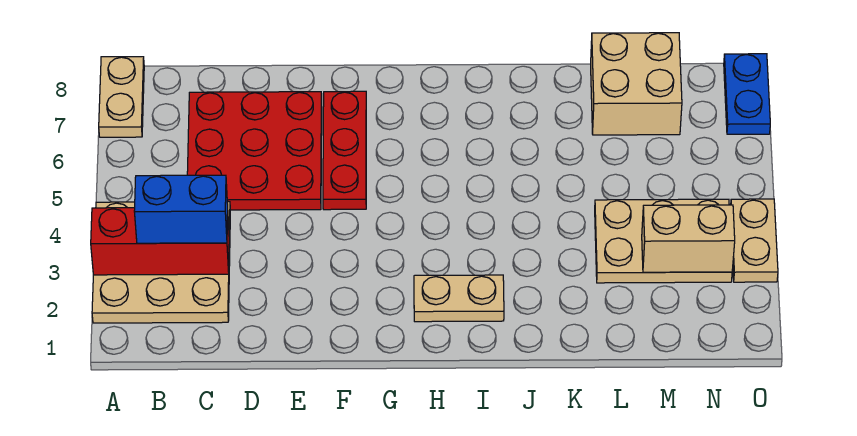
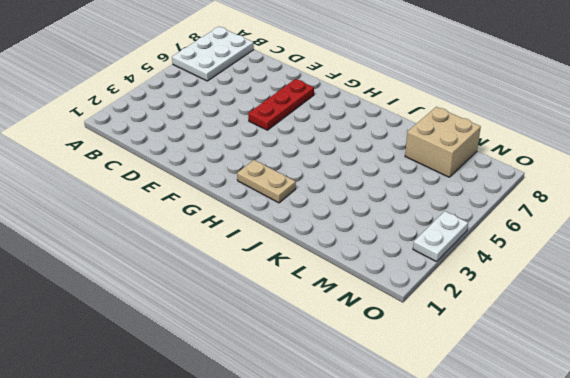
white plate A6:B8 level 1 -> tan plate A7:A8 level 1
white plate O3:O4 level 1 -> tan plate O3:O4 level 1
none -> tan plate A2:C4 level 1
none -> red plate C5:E7 level 1
none -> tan plate L3:N4 level 1

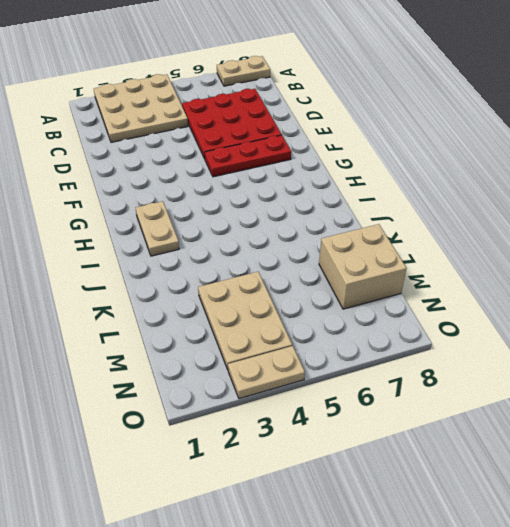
none -> blue plate O7:O8 level 1
none -> red brick A3:C3 level 2
none -> tan brick M3:N3 level 2

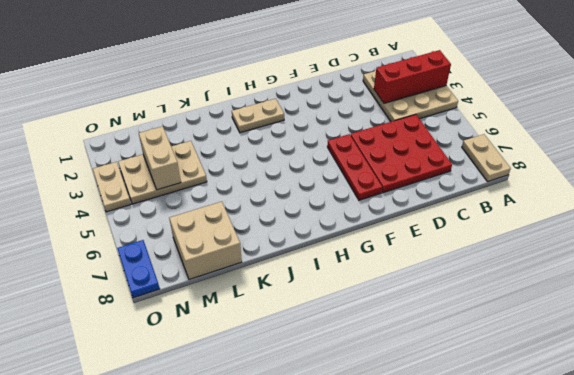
tan brick M3:M4 level 2 -> tan brick M3:N3 level 2
none -> blue brick B3:C3 level 3

